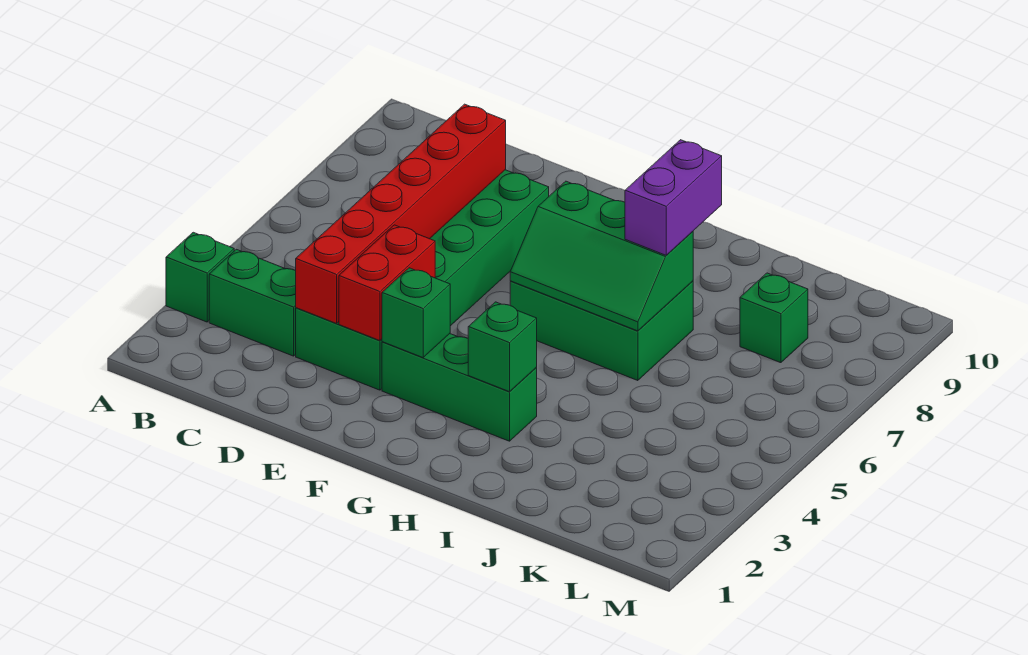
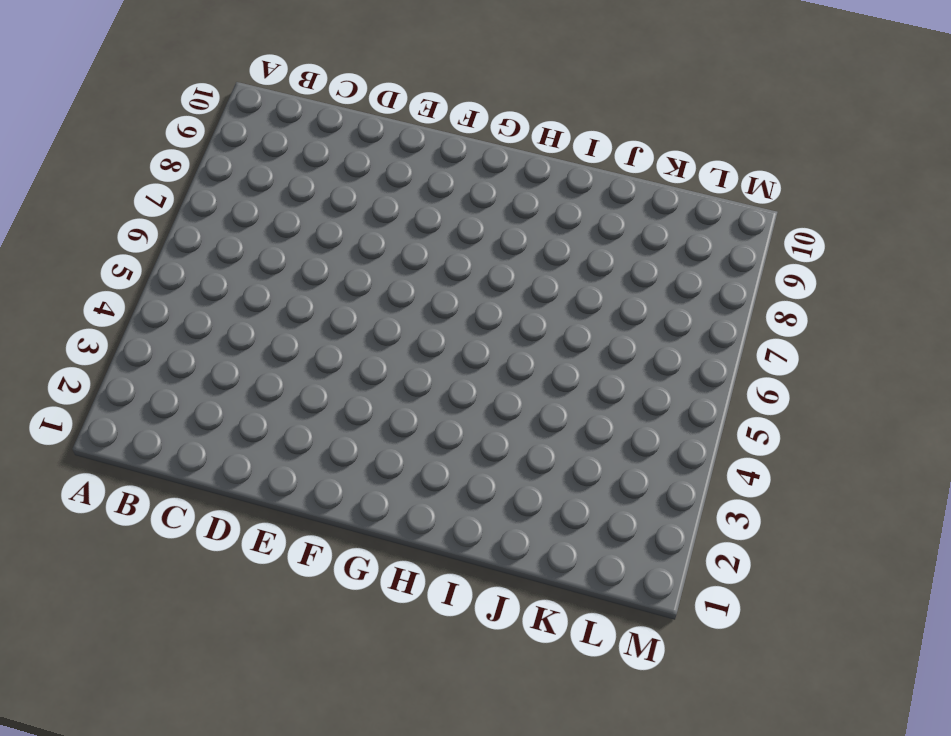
none -> green brick A3 level 1
none -> green brick B3:C3 level 1
none -> green brick D3:E8 level 1

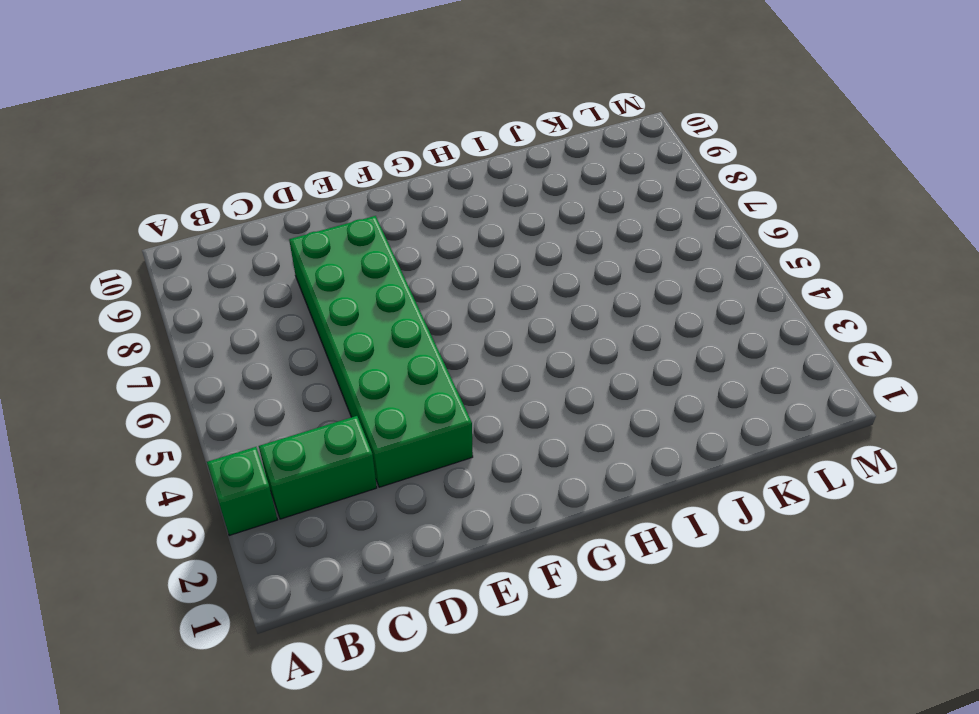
none -> green brick F3:H3 level 1
none -> green brick G6:I7 level 1
none -> green brick K8 level 1

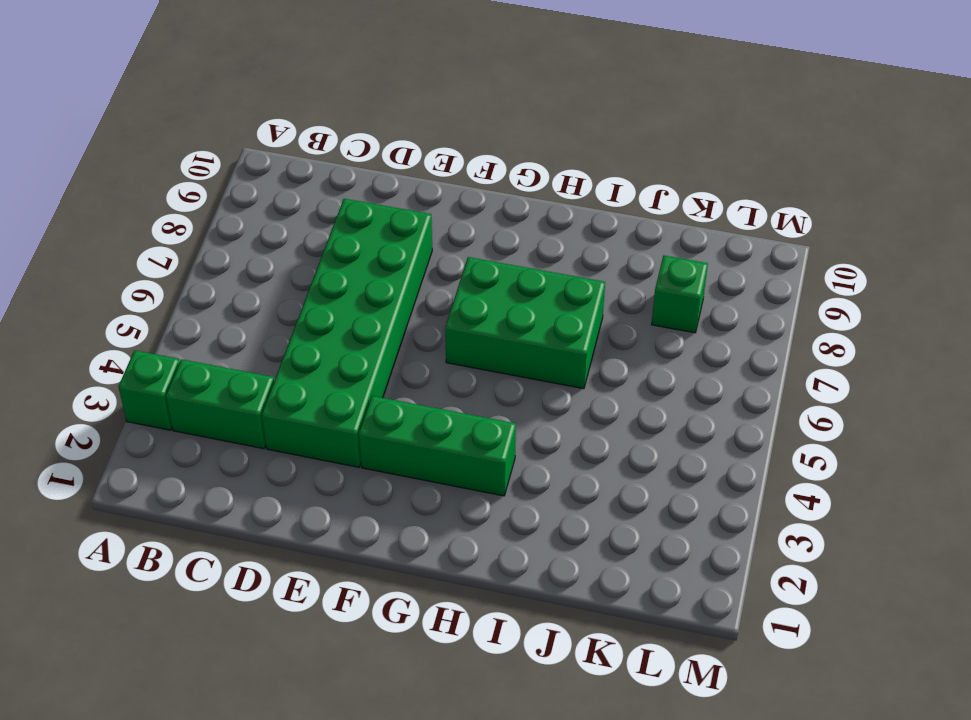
none -> red brick D3:D8 level 2
none -> red brick E3:E4 level 2
none -> green brick F3 level 2

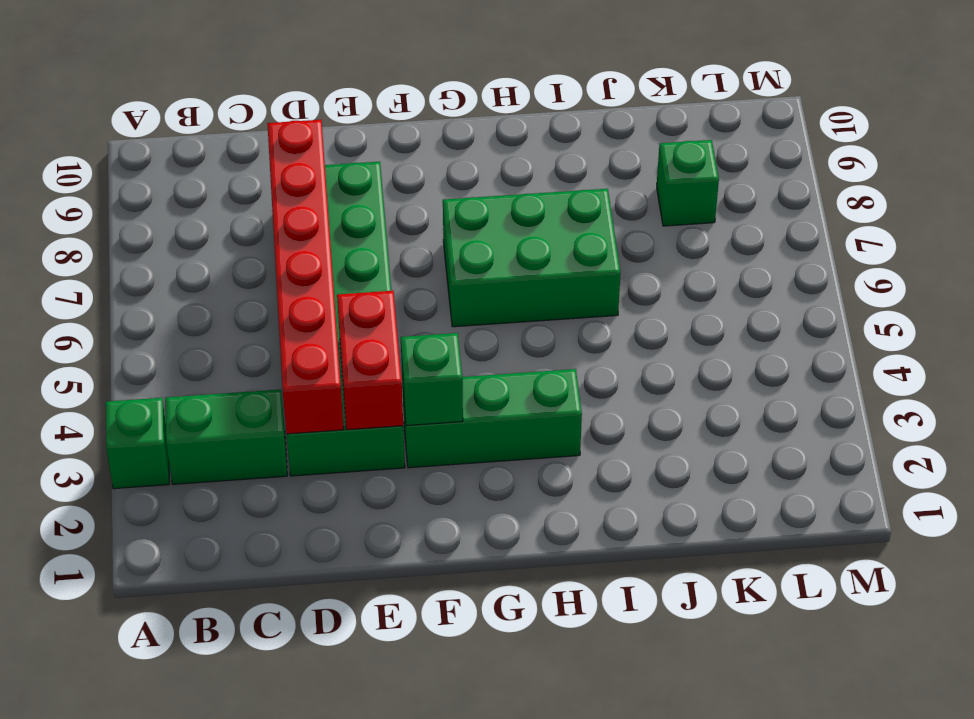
none -> green slope G6:I7 level 2 top 7
none -> green brick H3 level 2
none -> purple brick I7:I8 level 3

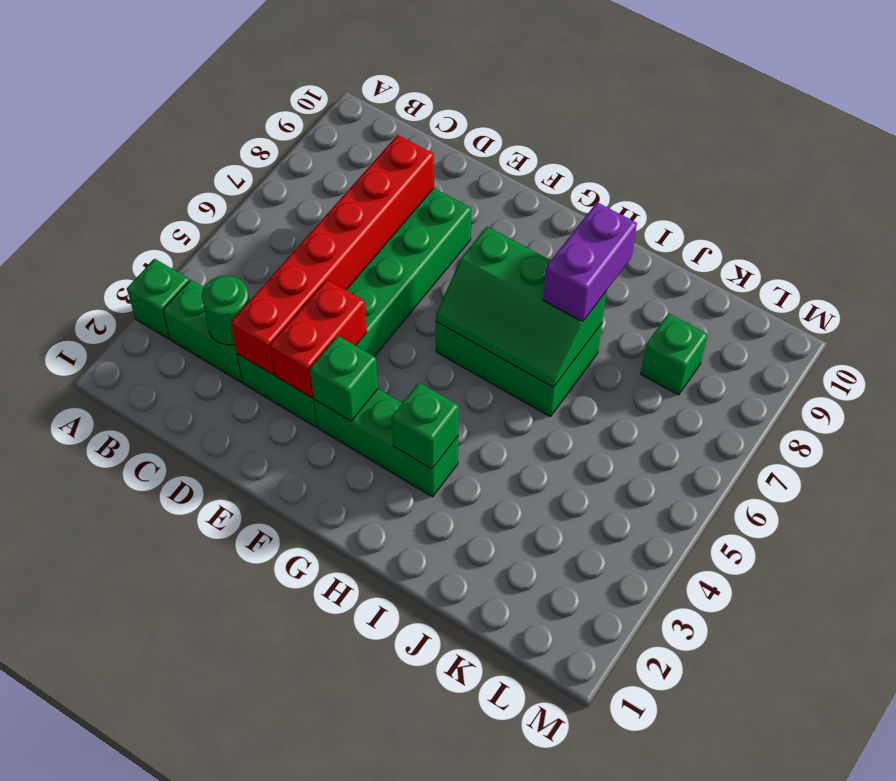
green round brick C3 level 2 -> none

